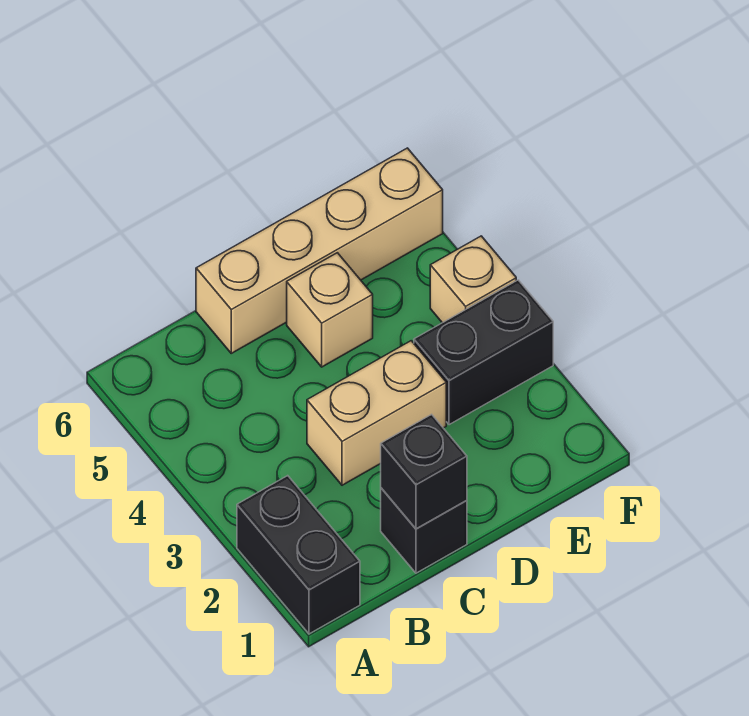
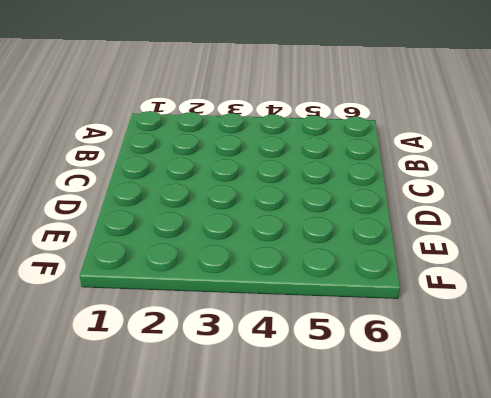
none -> black brick A1:A2 level 1
none -> black brick C1 level 1

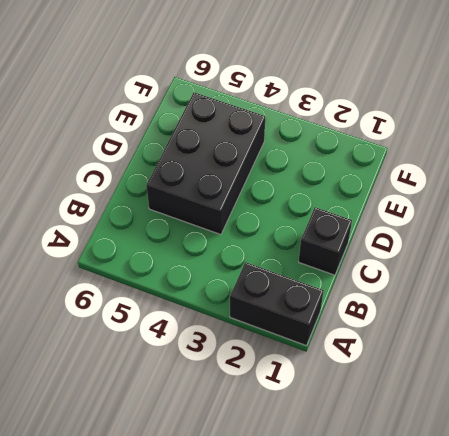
black brick C4:E5 level 1 -> tan brick D5 level 1
none -> tan brick C3:D3 level 1
none -> tan brick C6:F6 level 1

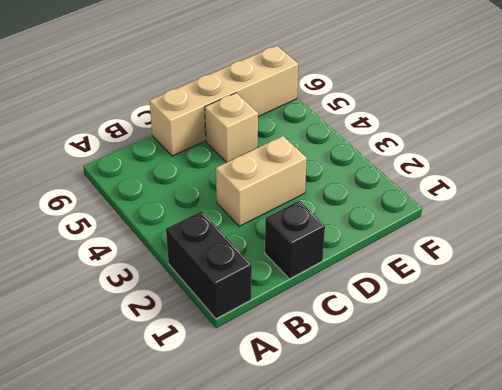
none -> black brick E3:F3 level 1
none -> tan brick F4 level 1

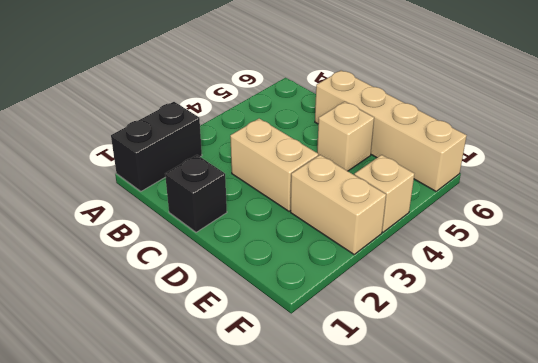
tan brick E3:F3 level 1 -> black brick E3:F3 level 1
none -> black brick C1 level 2

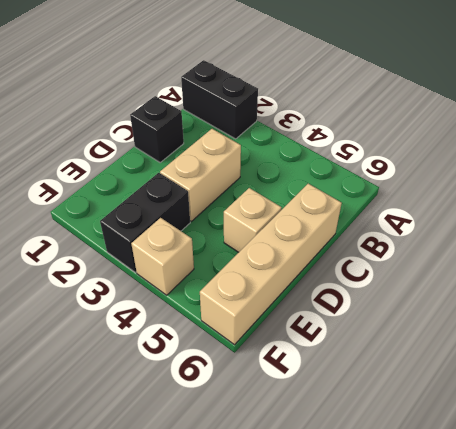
none -> black brick C1 level 2

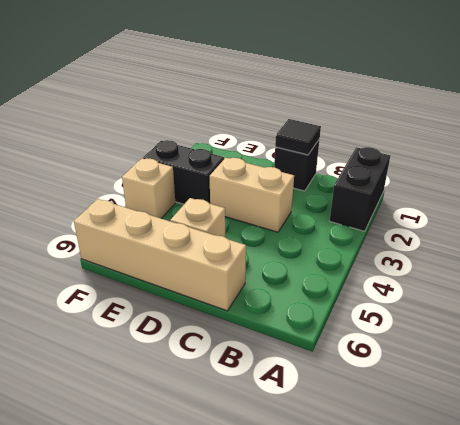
black tile C1 level 2 -> black brick C1 level 2

